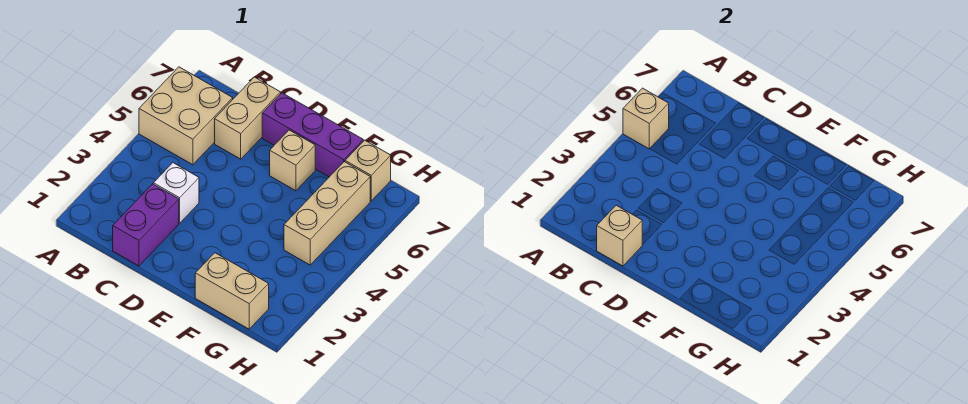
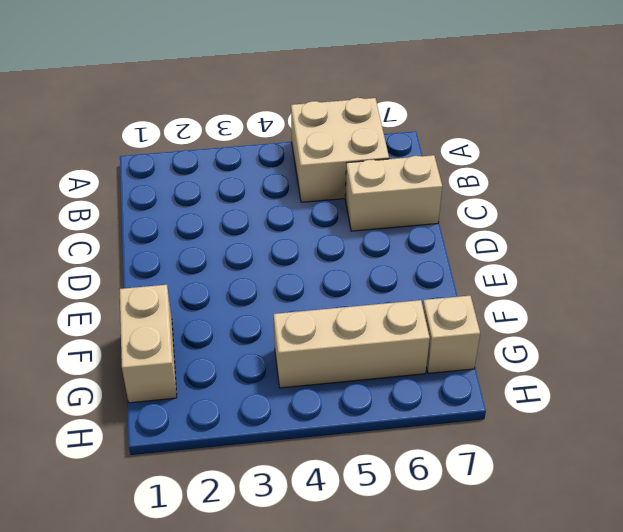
none -> purple brick C1:C2 level 1
none -> white brick C3 level 1

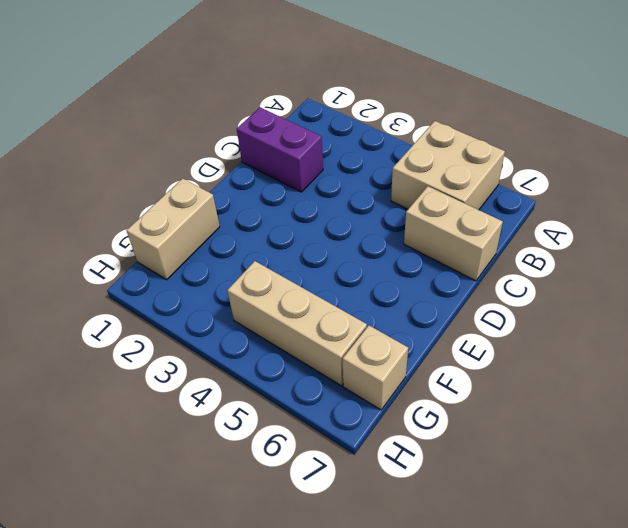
none -> white brick C3 level 1
none -> purple brick D7:F7 level 1

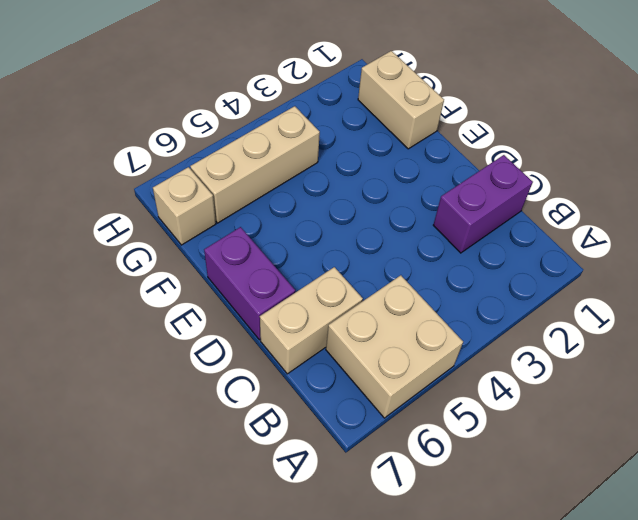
purple brick D7:E7 level 1 -> purple brick D7:F7 level 1
none -> white brick C3 level 1
none -> tan brick E6 level 1

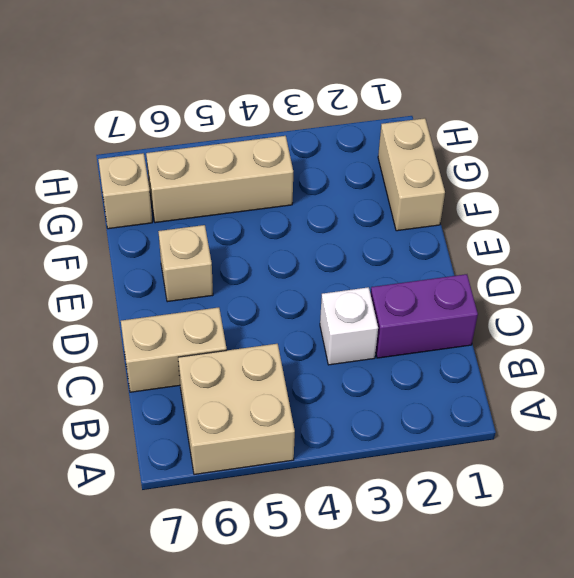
none -> purple brick D7:F7 level 1
none -> tan brick A5 level 2

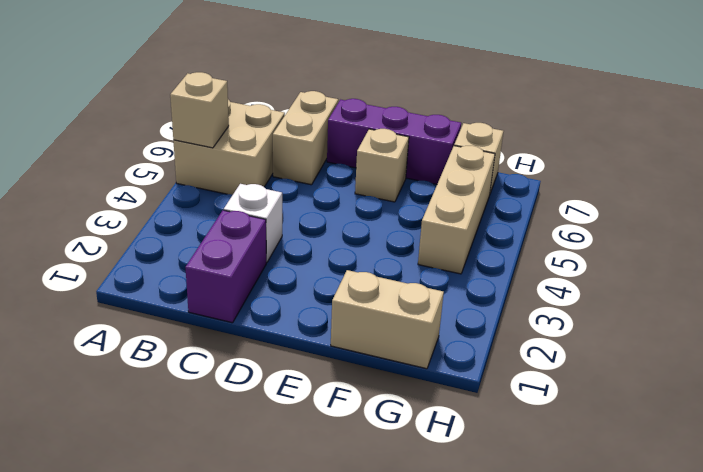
none -> tan brick C1 level 2

